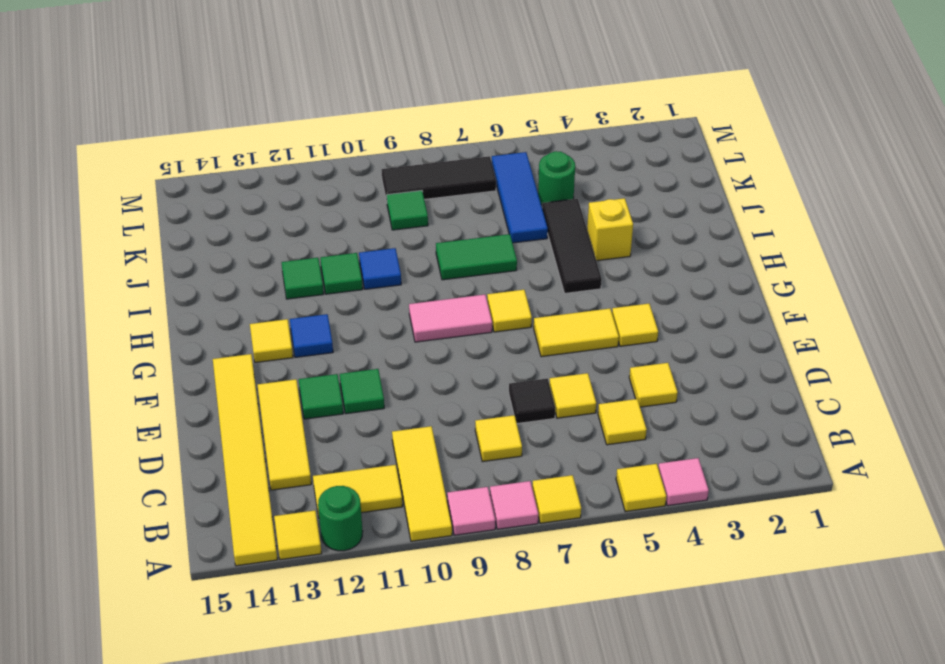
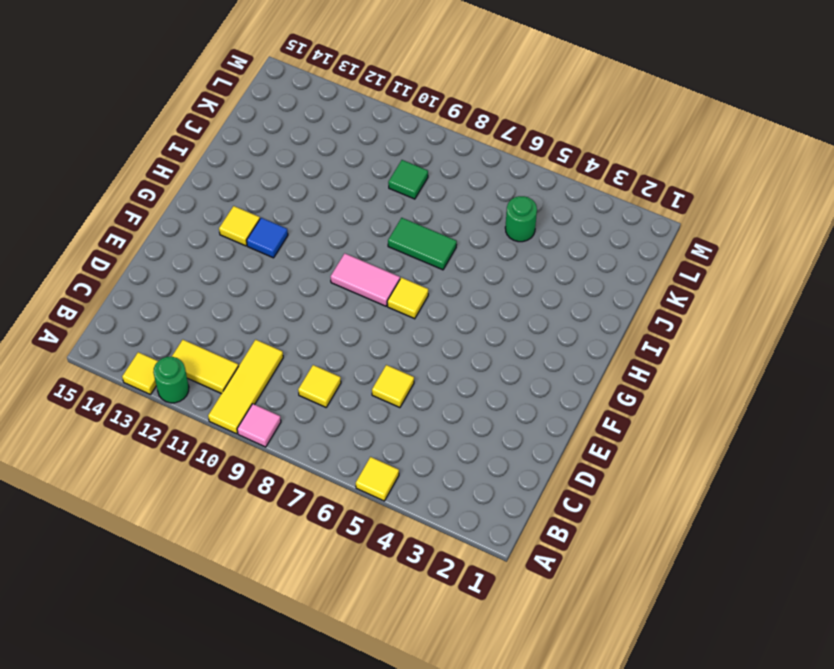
none -> pink tile A4 level 1
none -> yellow tile A7 level 1
none -> pink tile A8 level 1
none -> yellow tile A14:F14 level 1

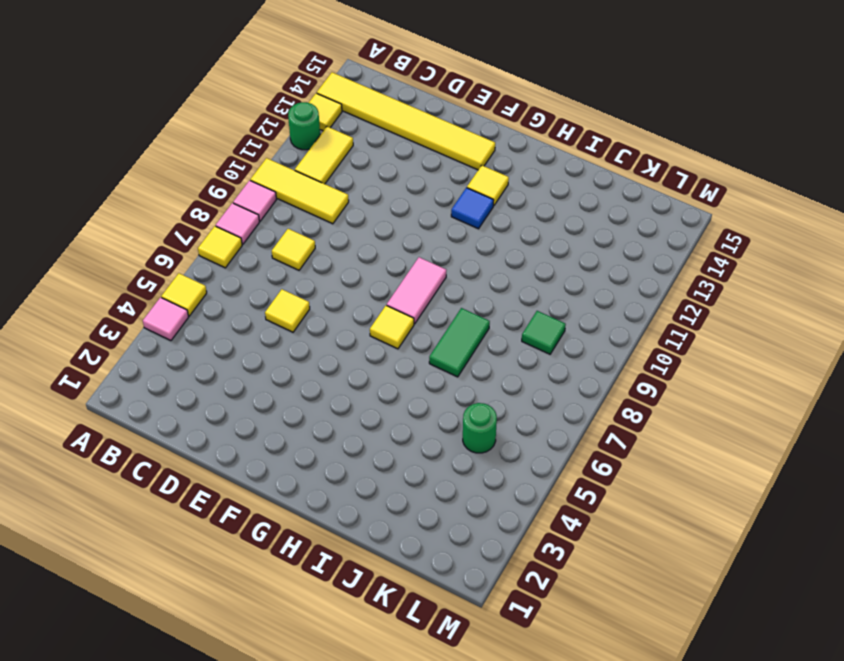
none -> yellow tile C5 level 1
none -> yellow tile C13:E13 level 1
none -> yellow tile D4 level 1
none -> black tile D7 level 1

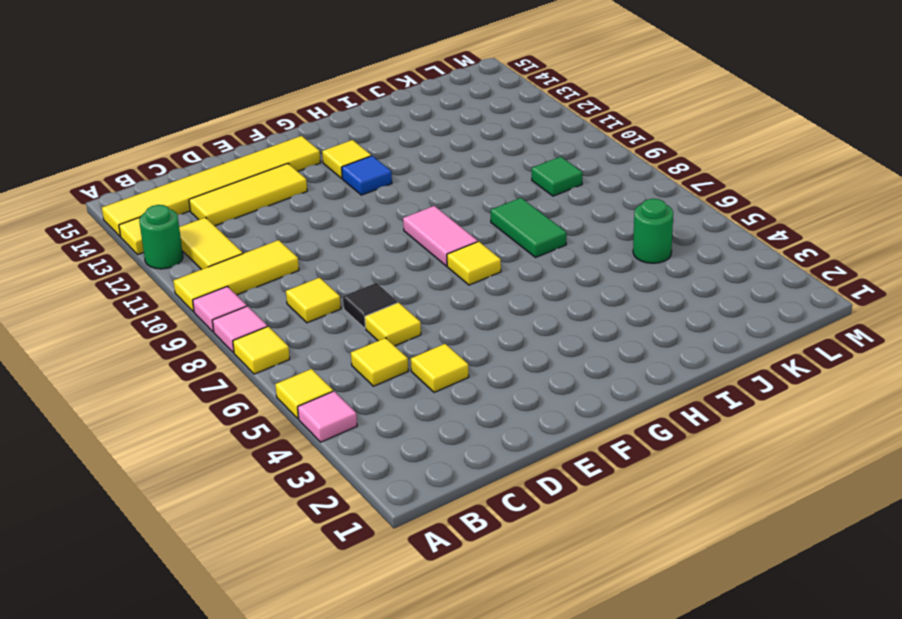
none -> green tile E11 level 1
none -> green tile E12 level 1
none -> yellow tile F4 level 1
none -> yellow tile F5:F6 level 1

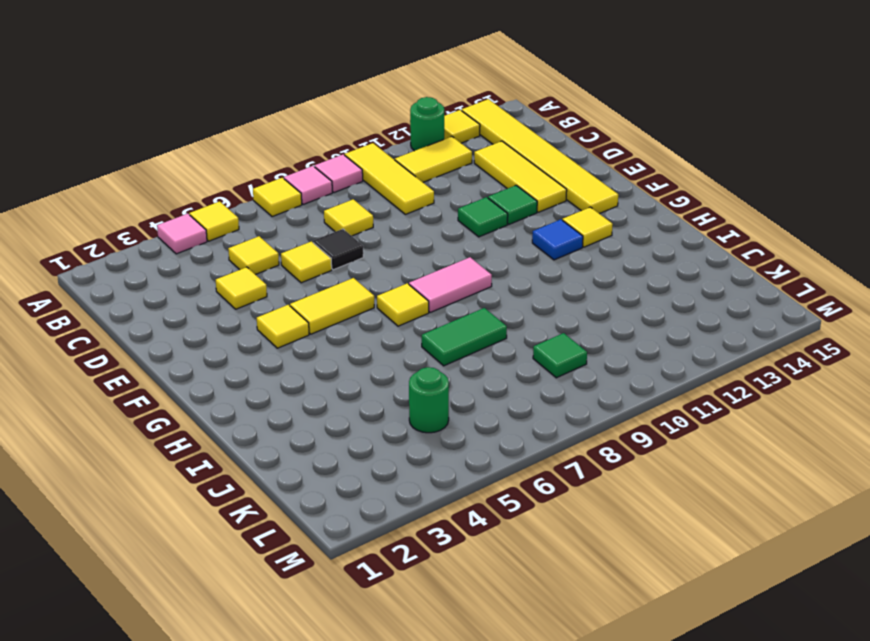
none -> black tile H5:J5 level 1
none -> yellow brick I4 level 1
none -> blue tile I10 level 1
none -> green tile I11 level 1

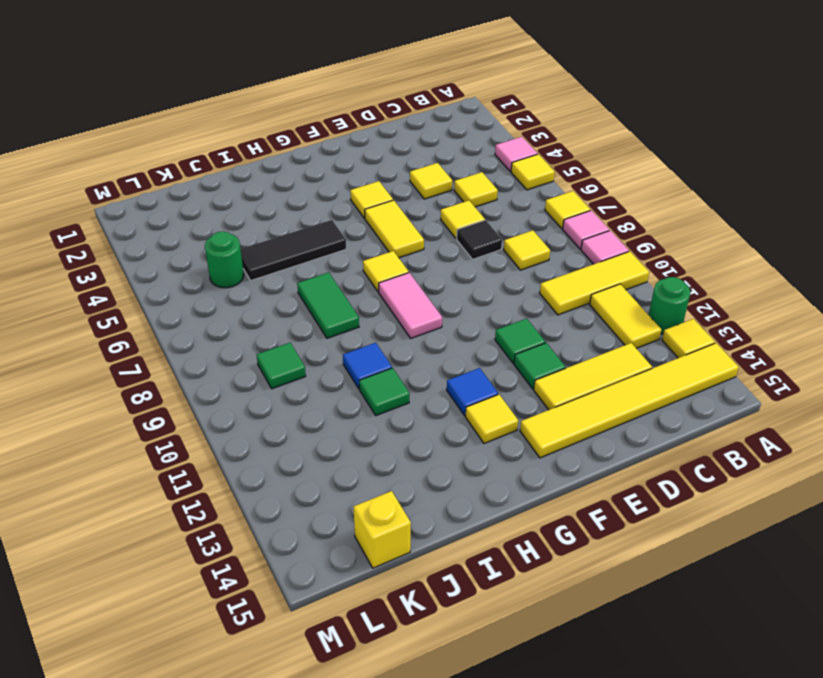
yellow brick K15 level 1 -> yellow brick I4 level 1
none -> green tile I12 level 1
none -> blue tile J6:L6 level 1
none -> black tile L7:L9 level 1

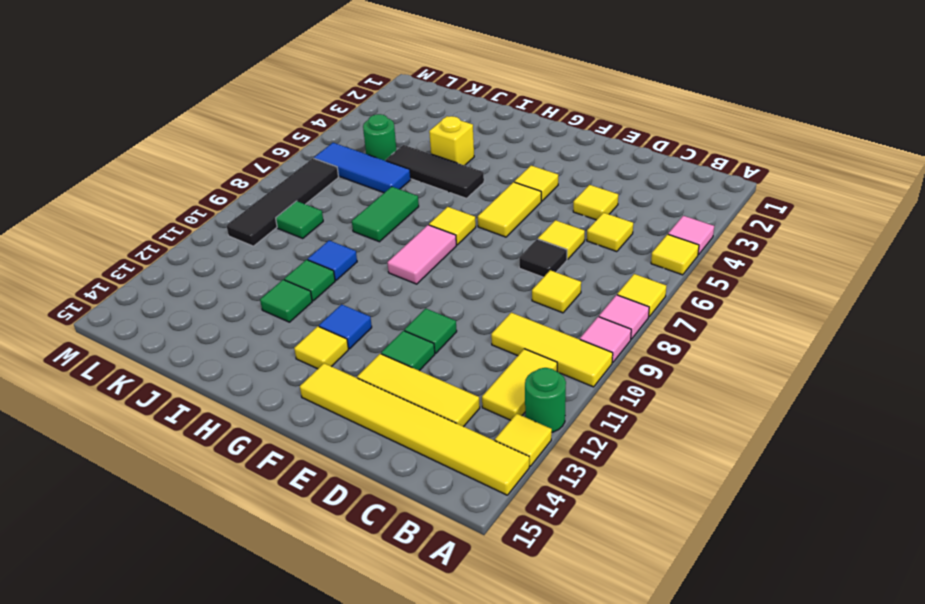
black tile L7:L10 level 1 -> black tile L7:L9 level 1

